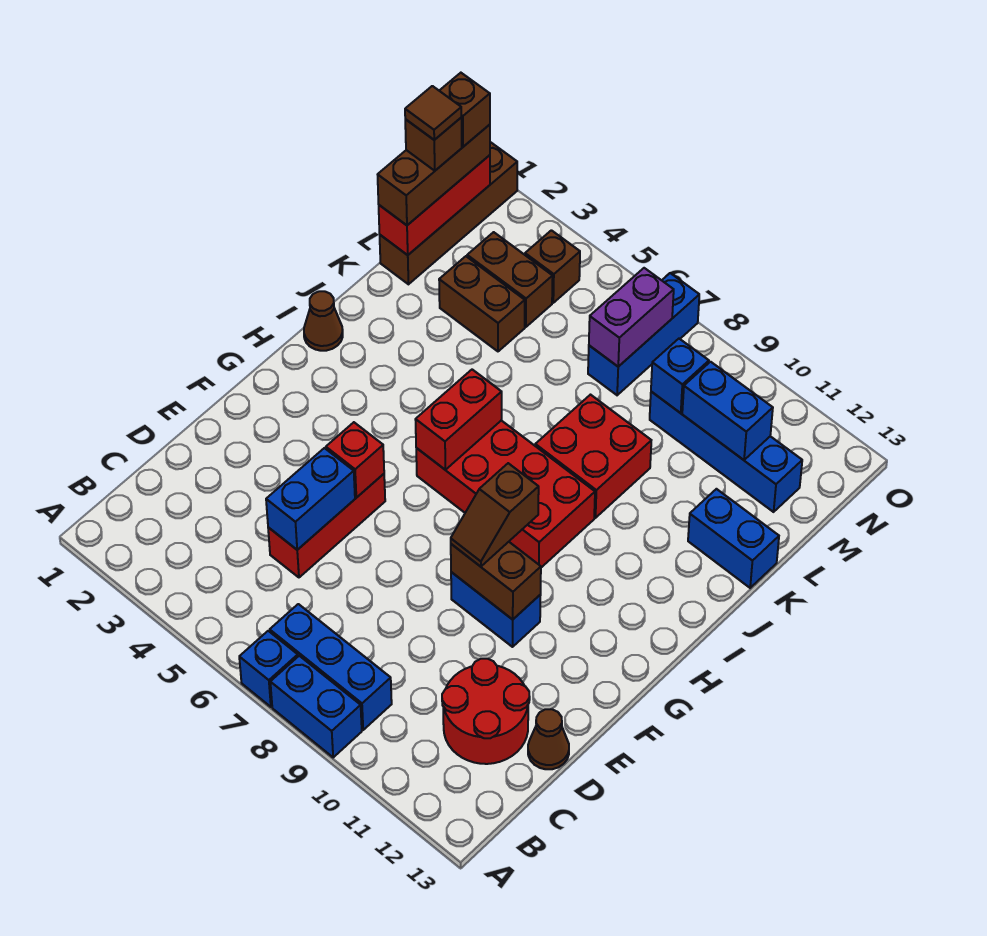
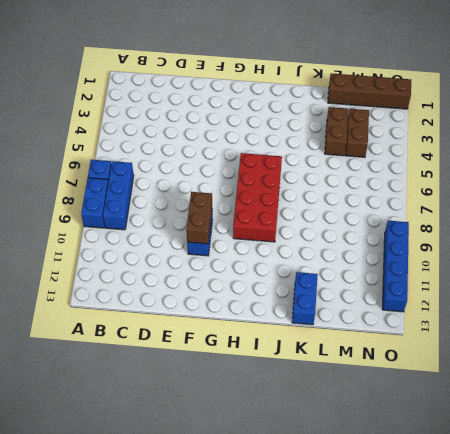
blue brick O9:O12 level 1 -> blue brick M9:M12 level 1
none -> red round brick C11:D12 level 1
none -> red brick D5:F5 level 1
none -> brown cone D13 level 1
none -> brown cone I1 level 1

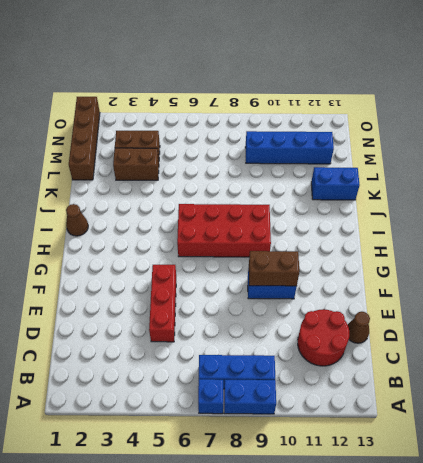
none -> red brick J8:K9 level 1
none -> blue brick M7:O7 level 1
none -> brown brick N4 level 1
none -> blue brick D5:E5 level 2

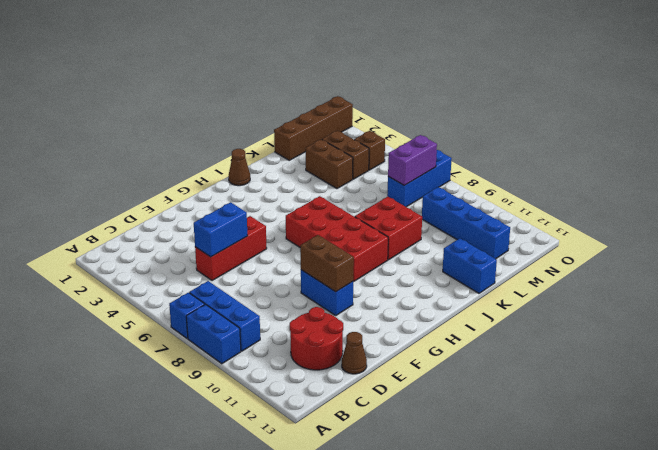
none -> red brick F5 level 2
none -> red brick H6:I6 level 2
none -> red brick L1:N1 level 2
none -> blue brick M9 level 2

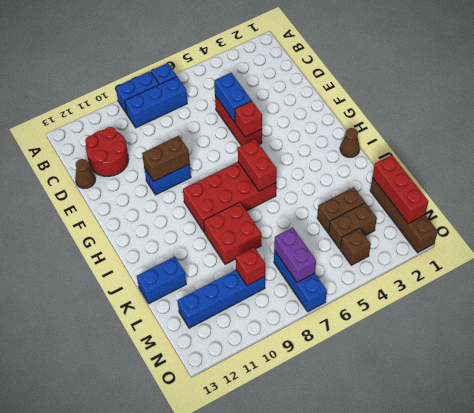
red brick M9 level 2 -> blue brick M9 level 2
none -> blue brick M10:M11 level 2
none -> brown slope F9:G9 level 3 top G
none -> brown brick L1:N1 level 3
none -> brown brick M1 level 4

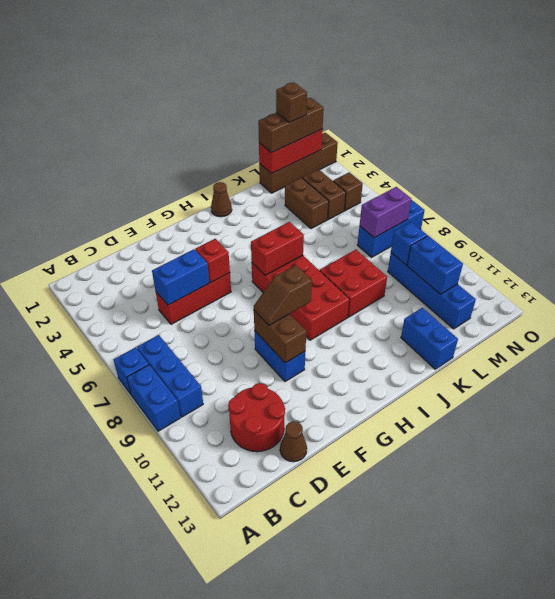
none -> brown brick N1 level 4
none -> brown tile M1 level 5

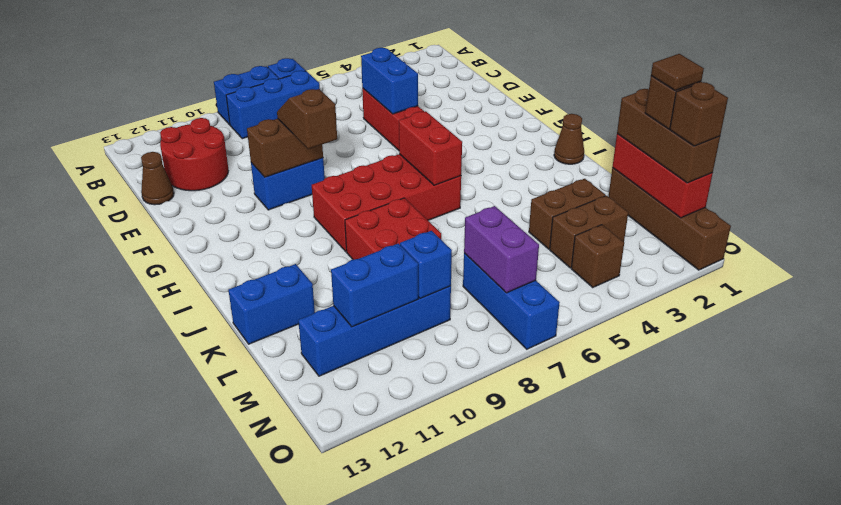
none -> red brick F5 level 2

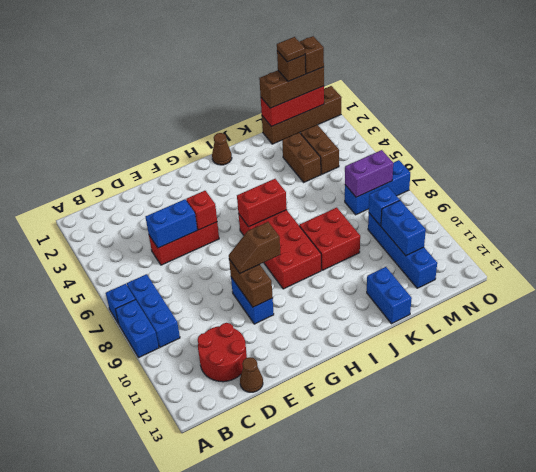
none -> brown brick N4 level 1

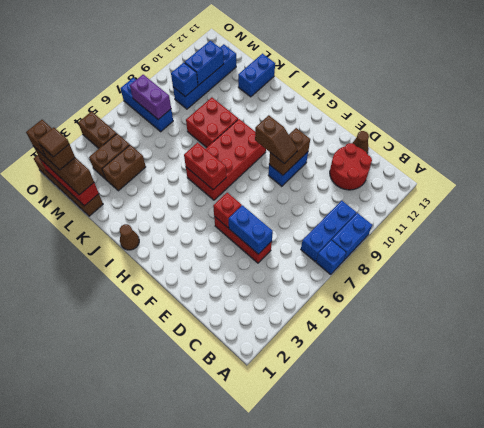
brown brick N4:O4 level 1 -> brown brick N4 level 1

